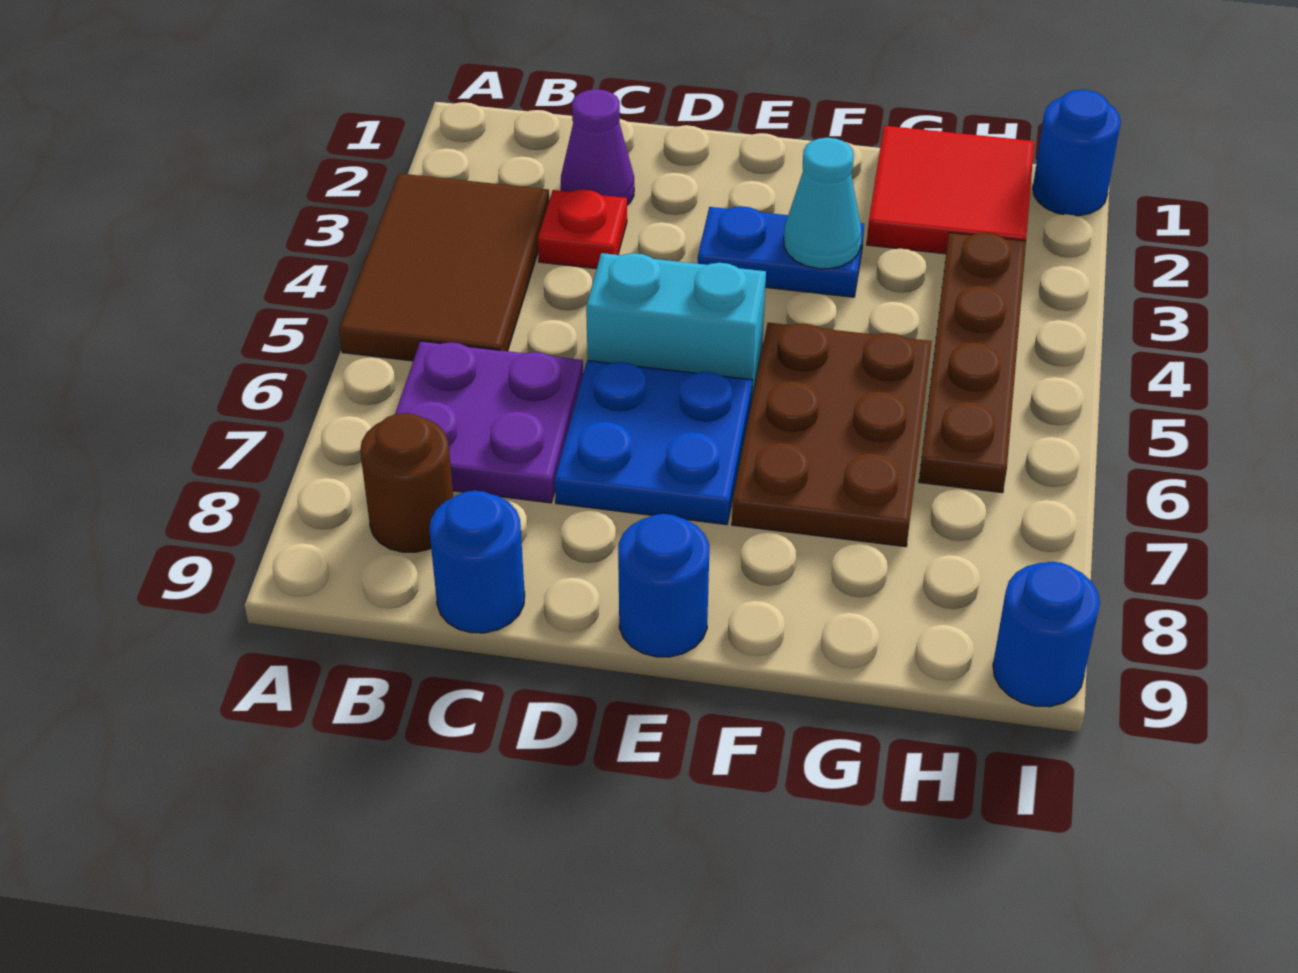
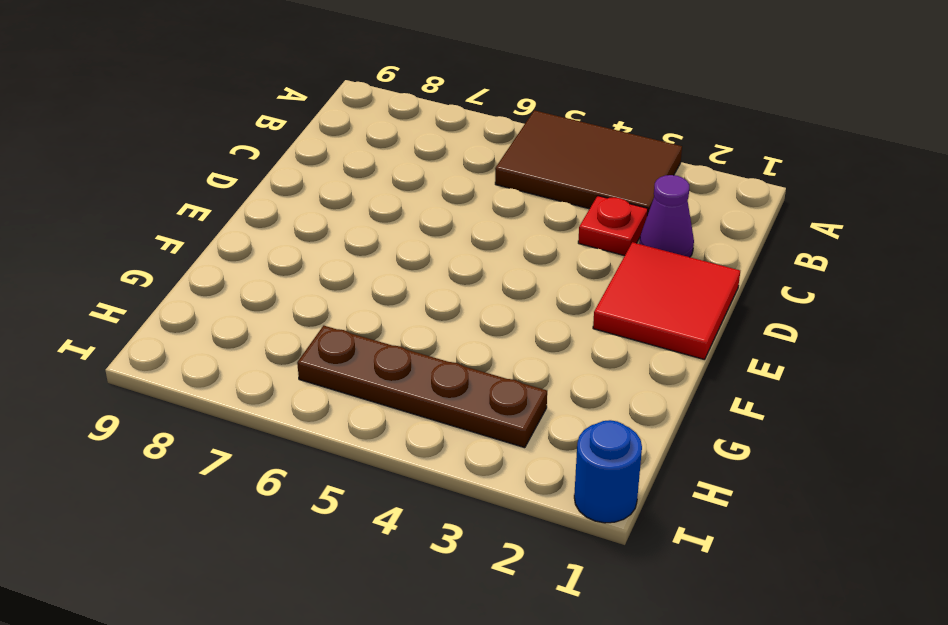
red tile D1:E2 level 1 -> red tile G1:H2 level 1
none -> purple plate B6:C7 level 1
none -> brown round brick B8 level 1
none -> blue round brick C9 level 1

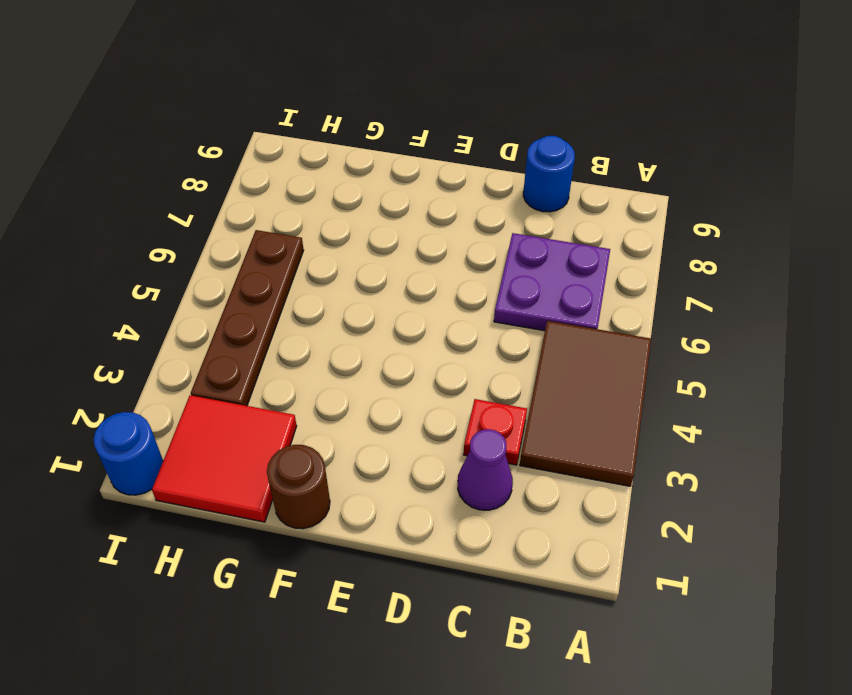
brown round brick F1 level 1 -> brown round brick B8 level 1
none -> cyan brick D5:E5 level 1
none -> blue plate D6:E7 level 1
none -> blue plate E3:F3 level 1

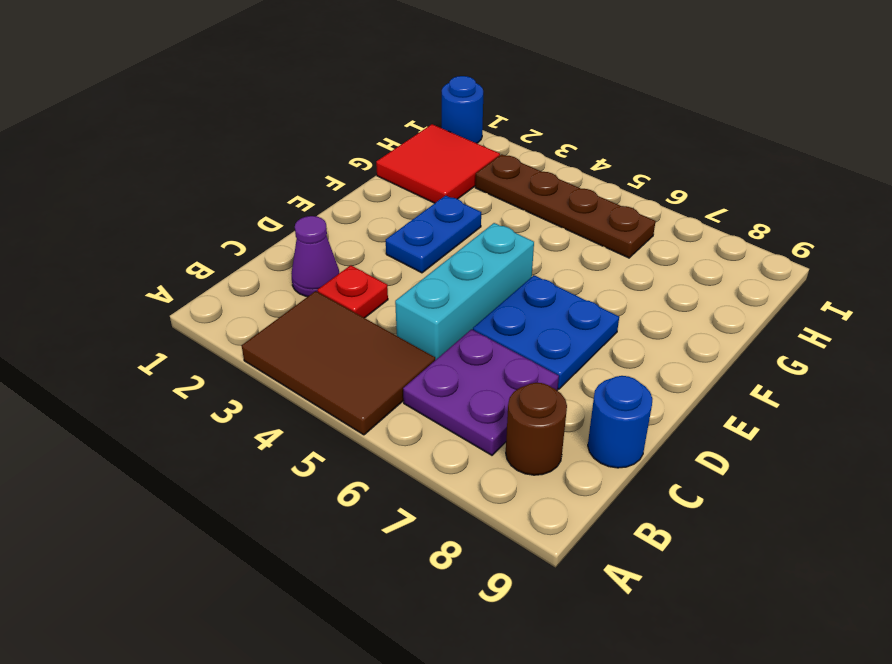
cyan brick C5:E5 level 1 -> cyan brick D5:E5 level 1
none -> blue round brick E9 level 1
none -> brown plate F5:G7 level 1
none -> blue round brick I9 level 1

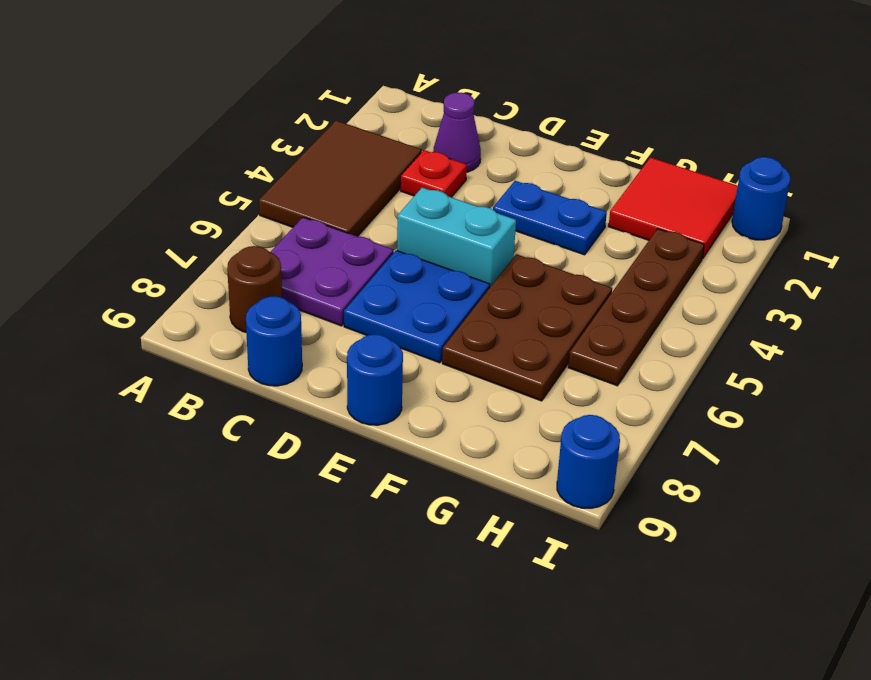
none -> cyan cone F3 level 2

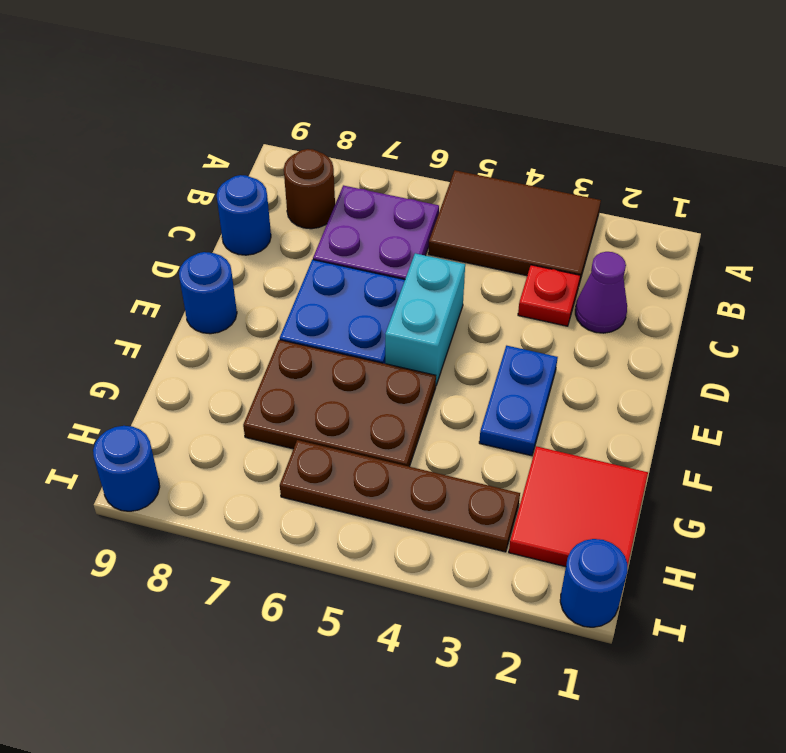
none -> cyan cone F3 level 2

